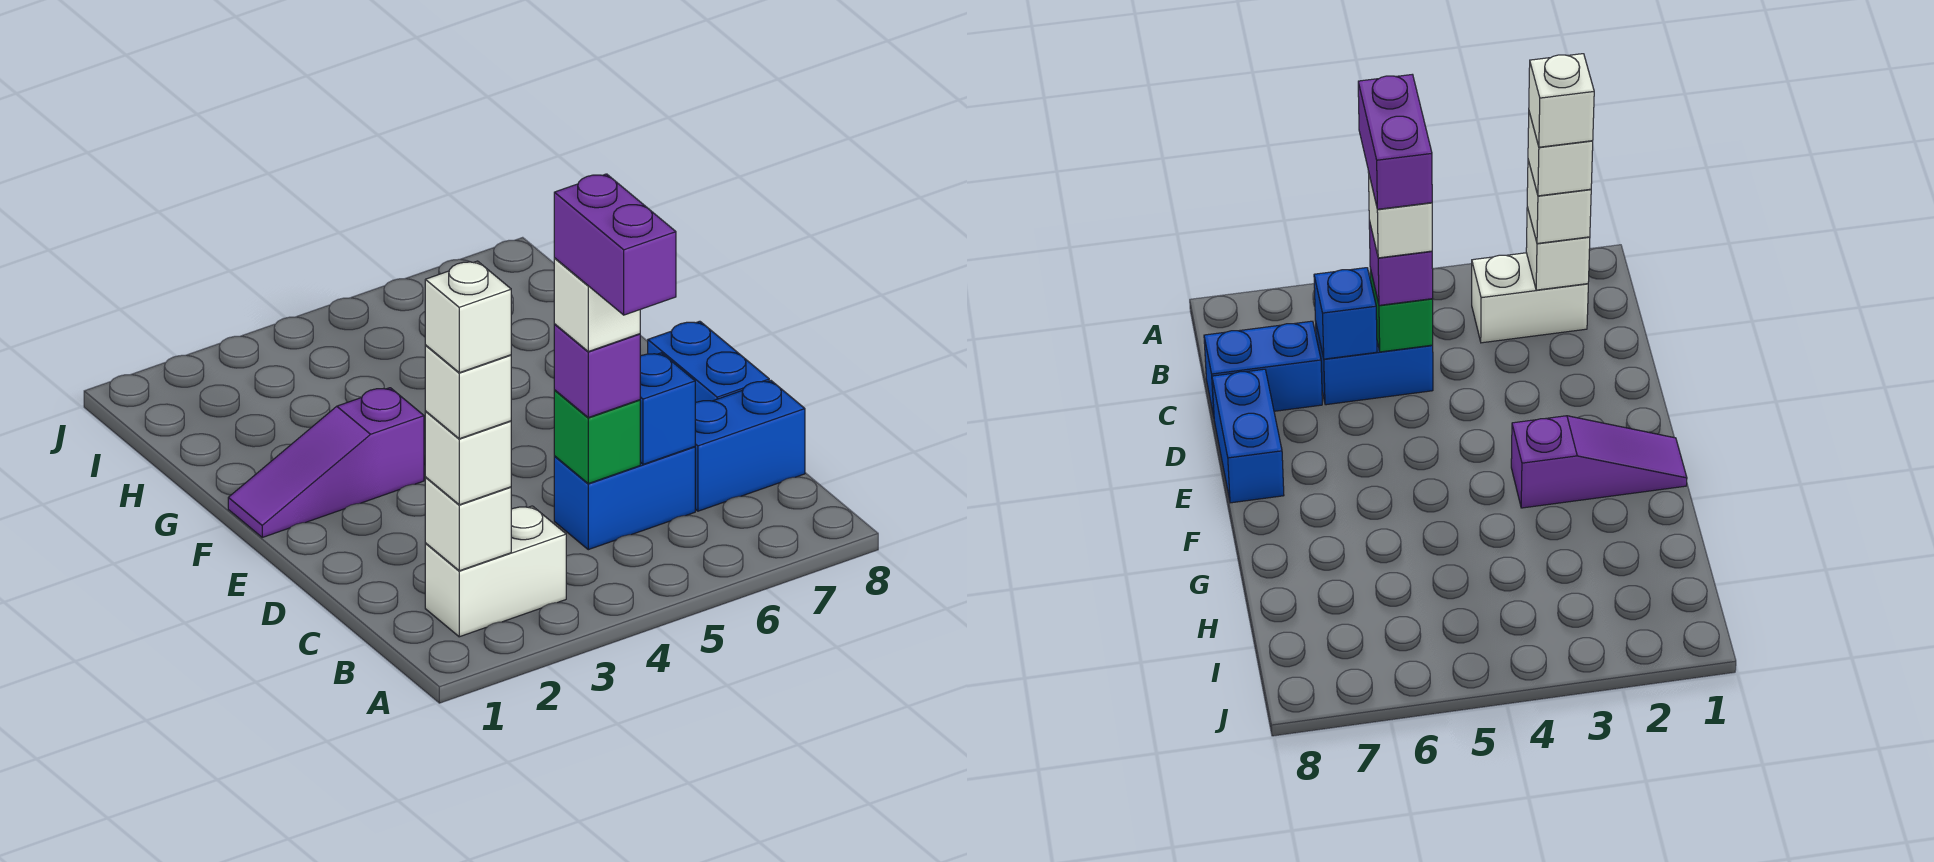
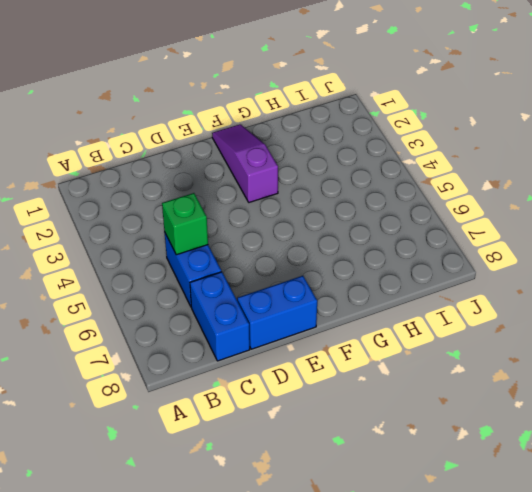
none -> white brick B2:B3 level 1
none -> white brick B2 level 2
none -> blue brick C6 level 2

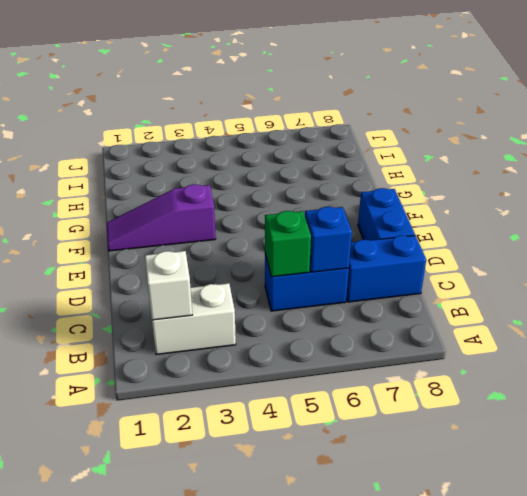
none -> white brick B2 level 3
none -> purple brick C5 level 3
none -> white brick B2 level 4

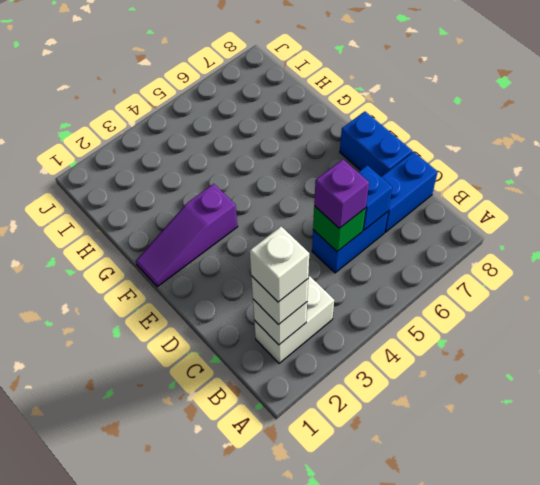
none -> white brick C5 level 4
none -> white brick B2 level 5
none -> purple brick B5:C5 level 5

